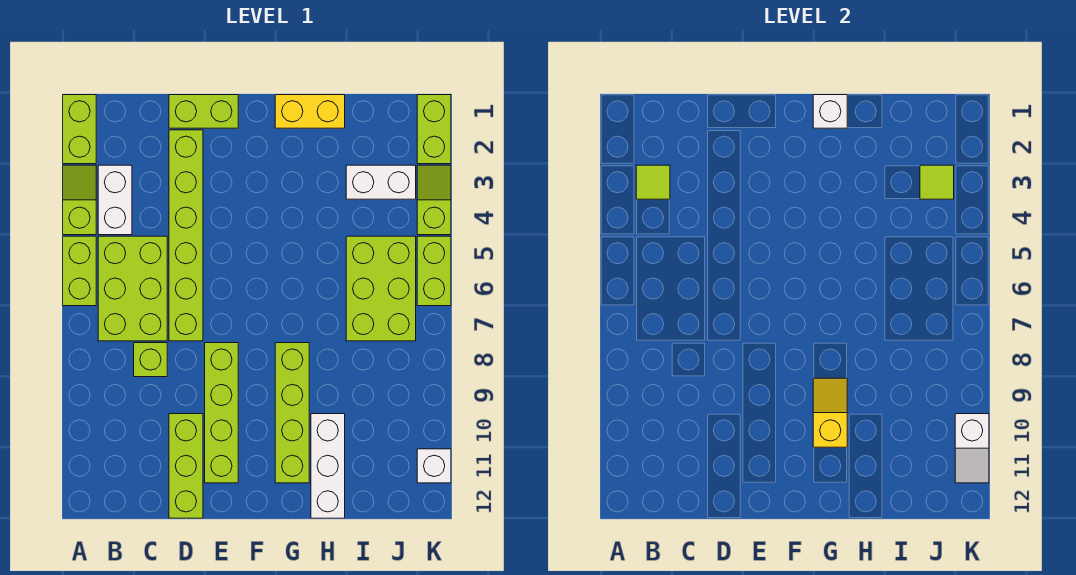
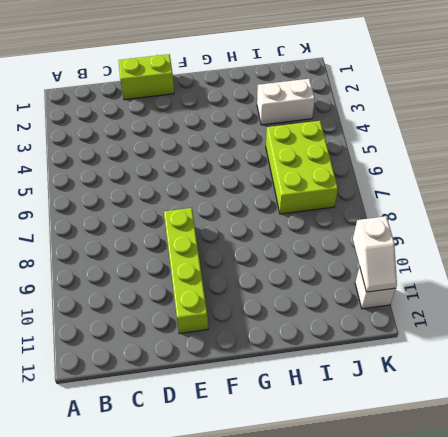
none -> lime brick A1:A2 level 1
none -> lime slope A3:A4 level 1 top 4
none -> lime brick A5:A6 level 1

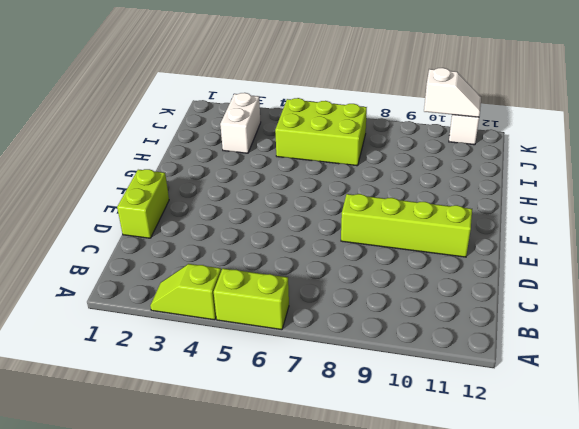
none -> lime brick A1:A2 level 1
none -> white brick B3:B4 level 1
none -> lime brick B5:C7 level 1

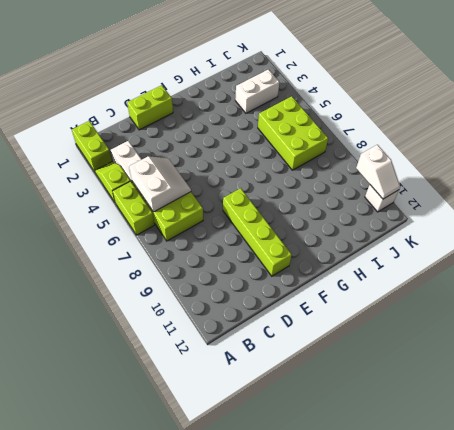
white slope B5:C6 level 2 top B -> none
none -> lime brick C8 level 1
none -> lime brick D2:D7 level 1
none -> lime brick D10:D12 level 1

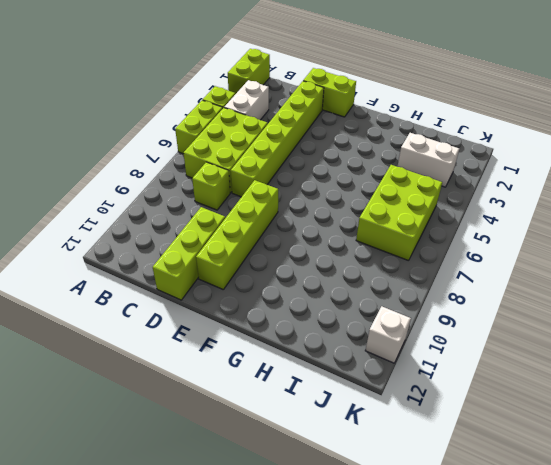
none -> yellow brick G1:H1 level 1
none -> lime brick G8:G11 level 1
none -> white brick H10:H12 level 1

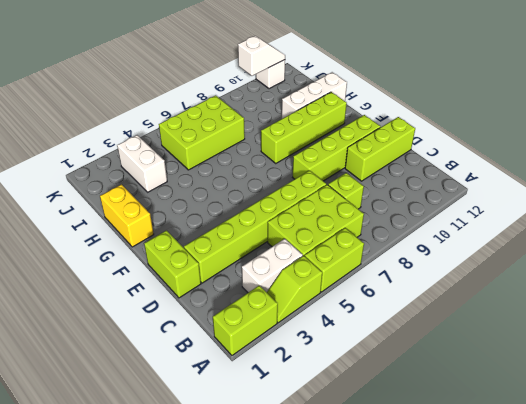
none -> lime brick K1:K2 level 1
none -> lime slope K3:K4 level 1 top 4
none -> lime brick K5:K6 level 1

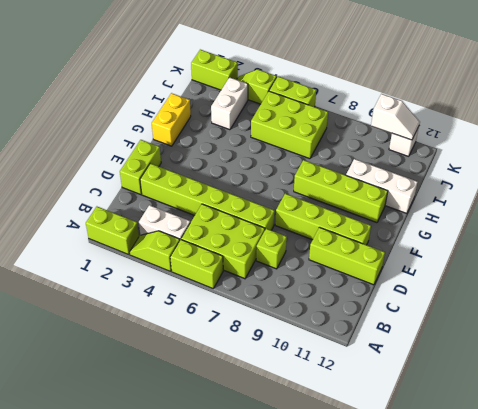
none -> lime tile B3 level 2
none -> white brick G1 level 2
none -> yellow slope G9:G10 level 2 top 10

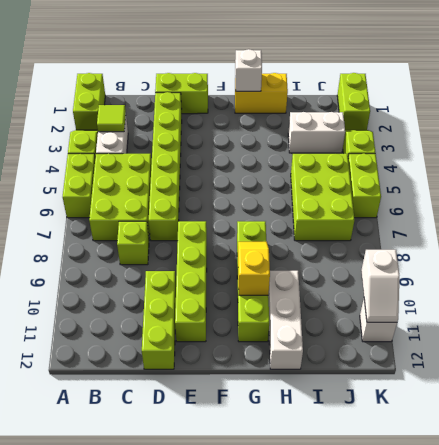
none -> lime tile J3 level 2

